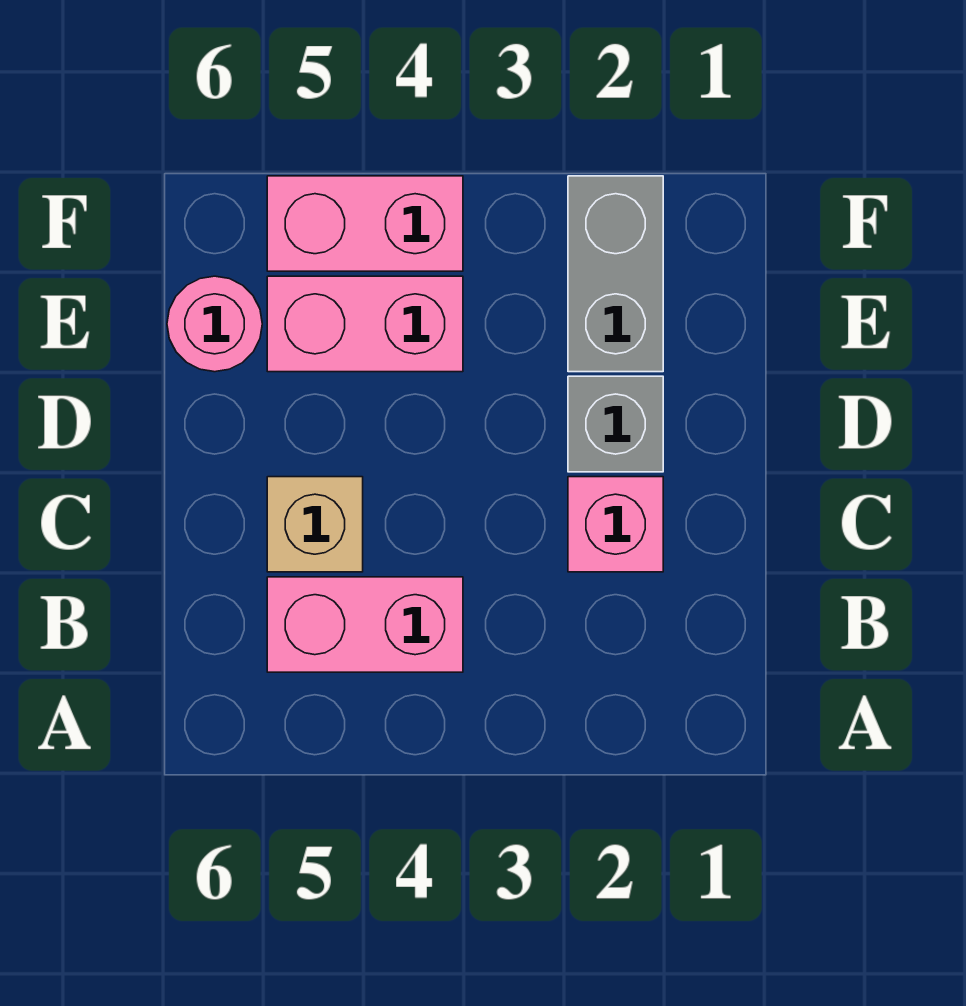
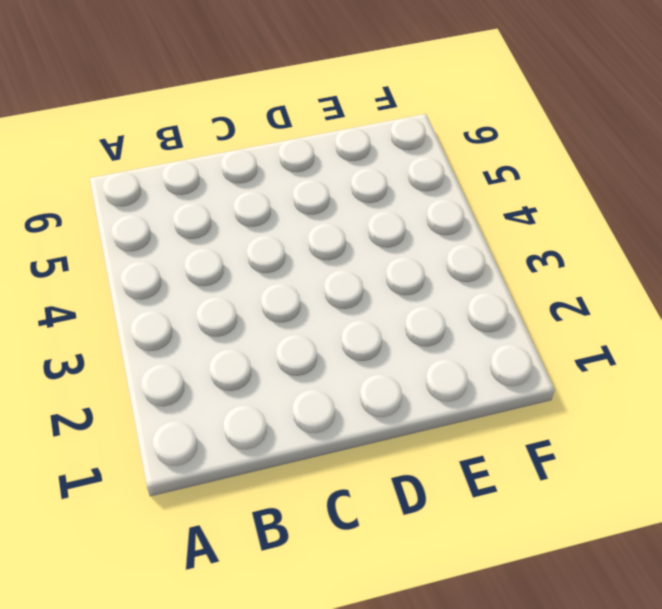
none -> pink brick B4:B5 level 1
none -> pink brick C2 level 1

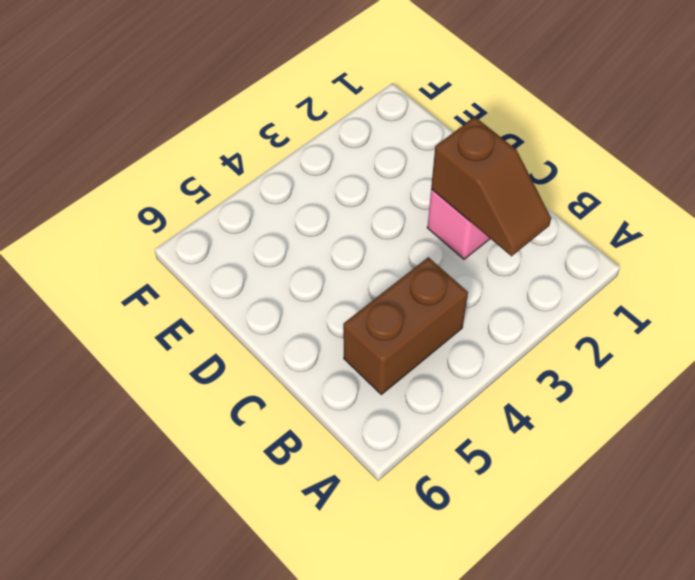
brown slope B2:C2 level 2 top C -> none
brown brick B4:B5 level 1 -> pink brick B4:B5 level 1
none -> tan brick C5 level 1
none -> grey brick D2 level 1

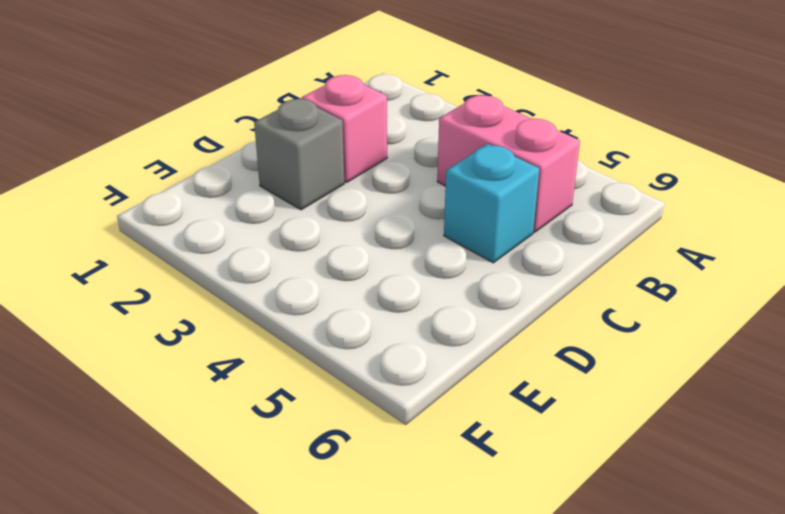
cyan brick C5 level 1 -> tan brick C5 level 1
none -> grey brick E2:F2 level 1
none -> pink brick E4:E5 level 1

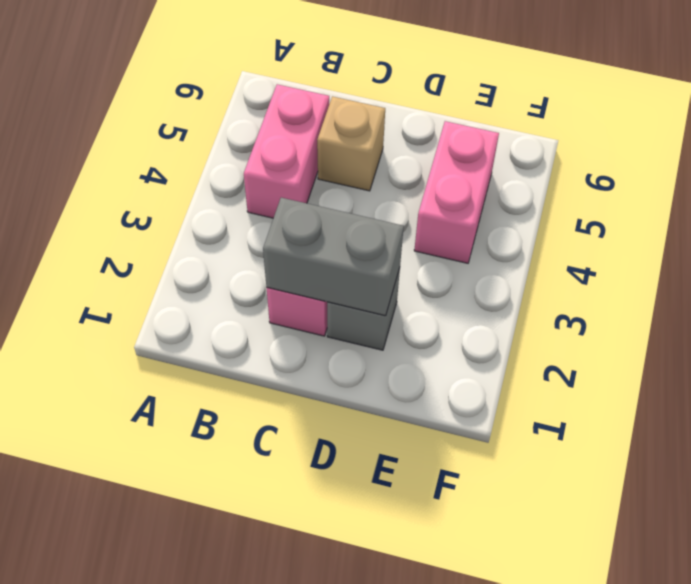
grey brick C2:D2 level 2 -> grey brick E2:F2 level 1
none -> pink round brick E6 level 1
none -> pink brick F4:F5 level 1

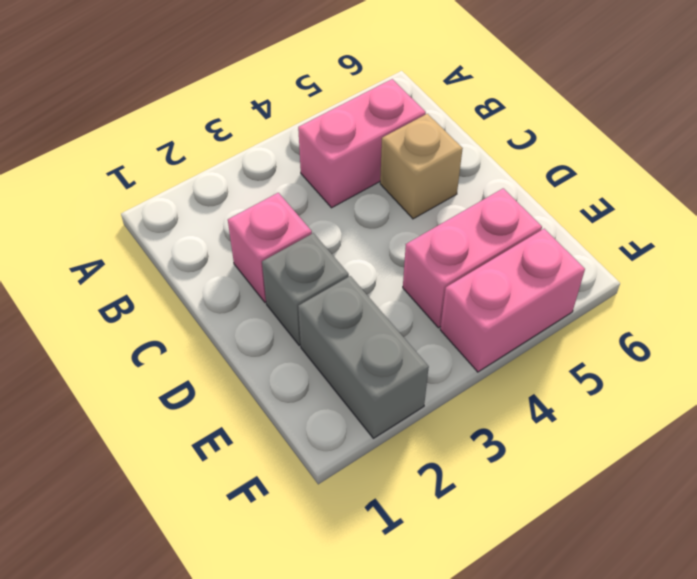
none -> pink round brick E6 level 1

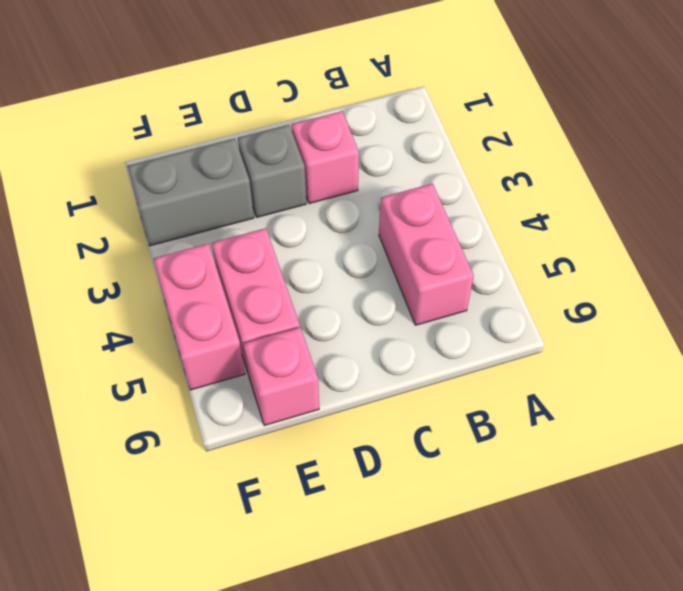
pink brick E6 level 1 -> pink round brick E6 level 1
none -> tan brick C5 level 1

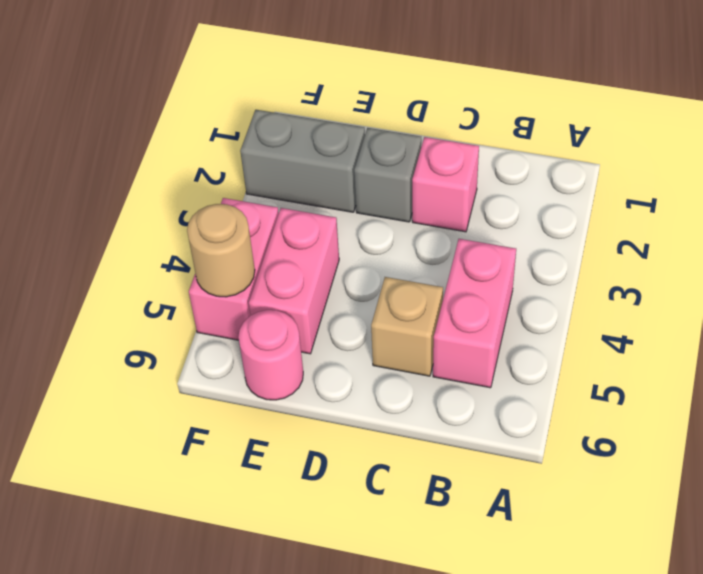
tan round brick F5 level 2 -> none

